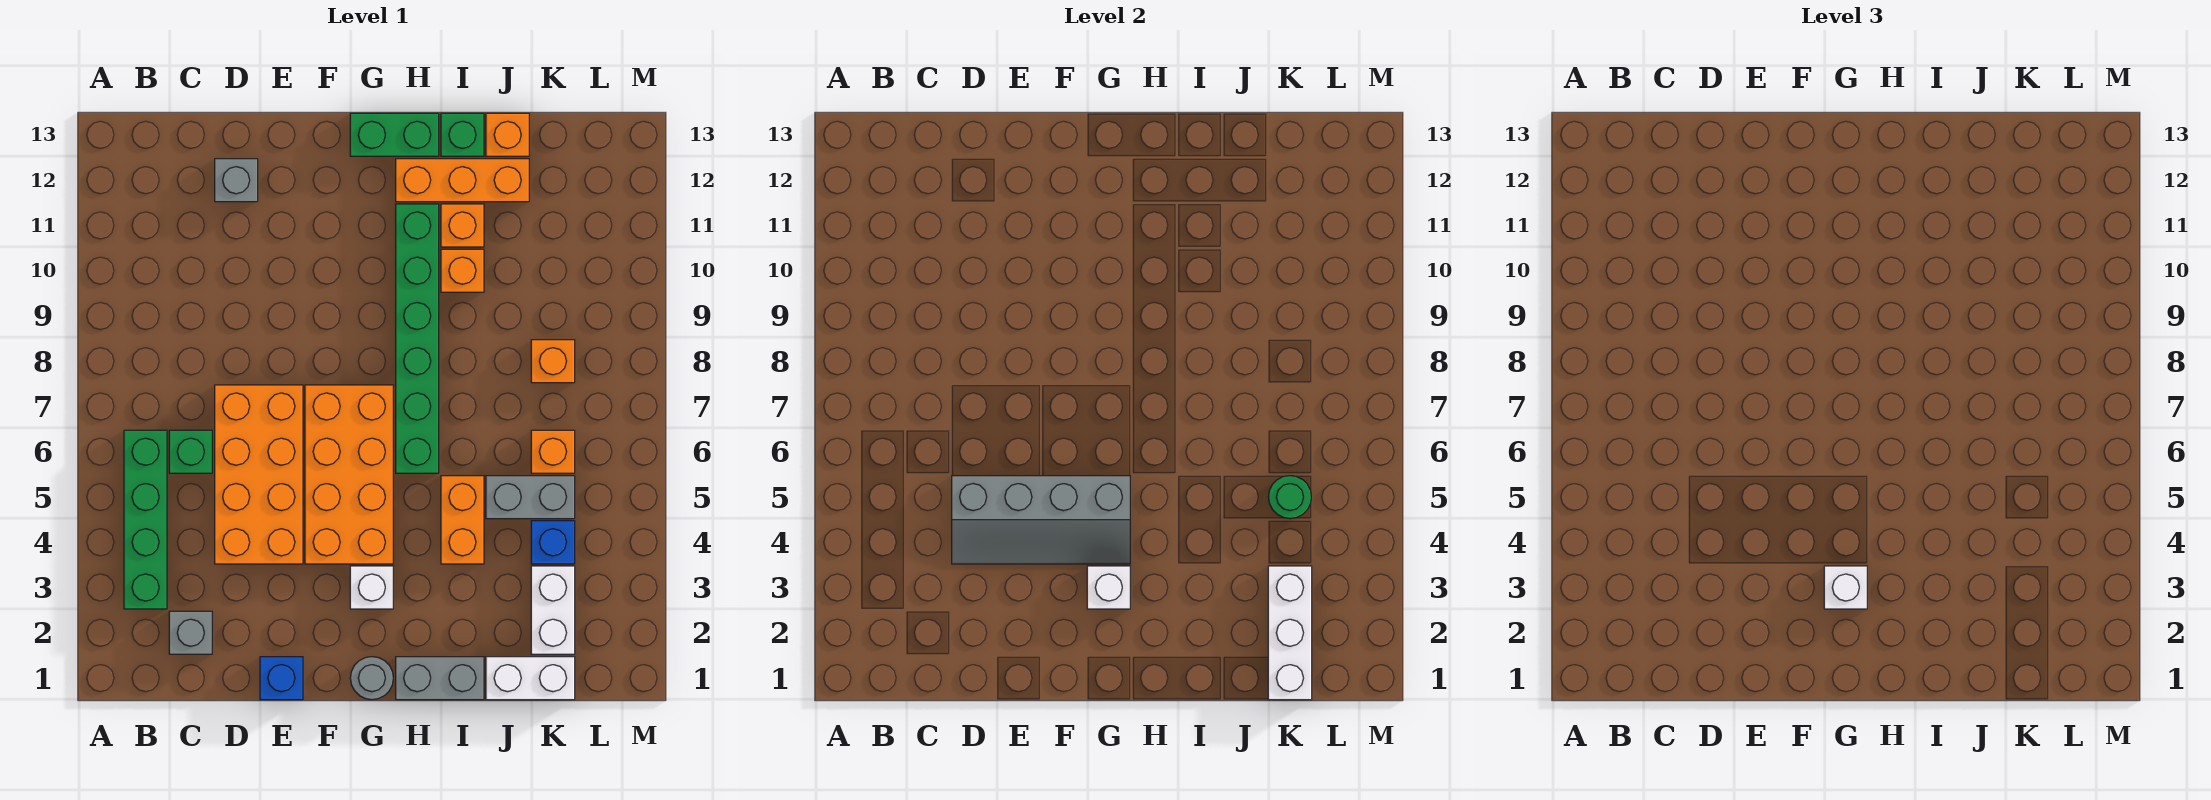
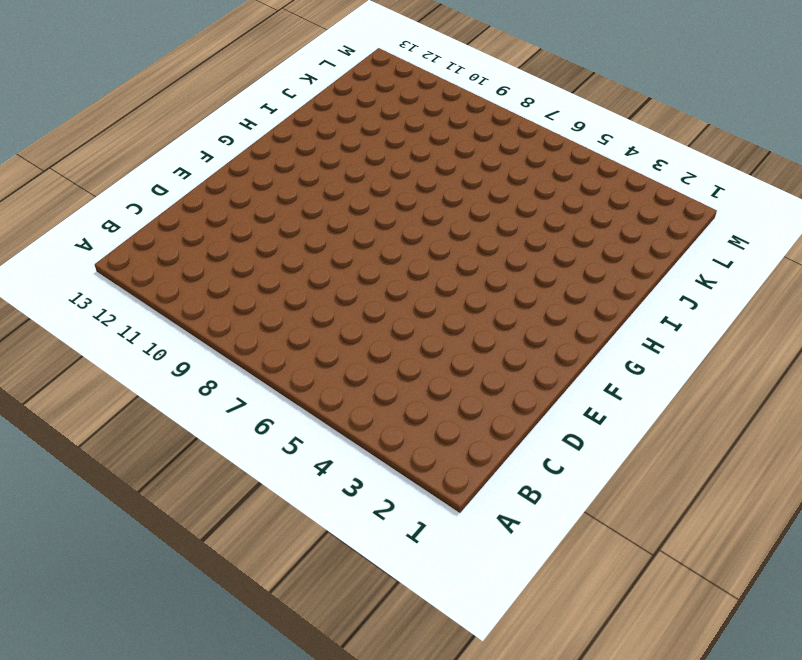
none -> green brick B3:B6 level 1
none -> grey brick C2 level 1
none -> green brick C6 level 1

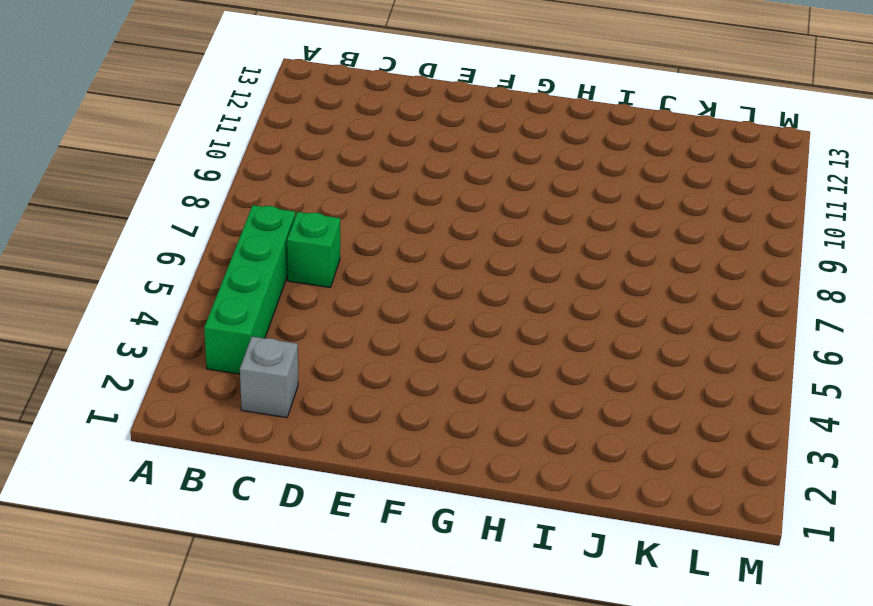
none -> orange brick D4:E7 level 1
none -> grey brick D12 level 1
none -> blue brick E1 level 1

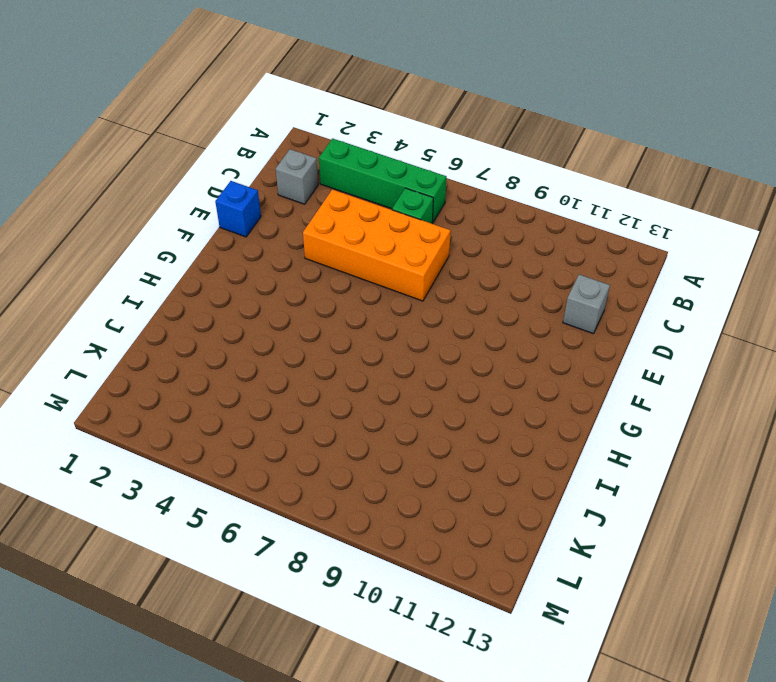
none -> orange brick F4:G7 level 1
none -> grey round brick G1 level 1
none -> white brick G3 level 1

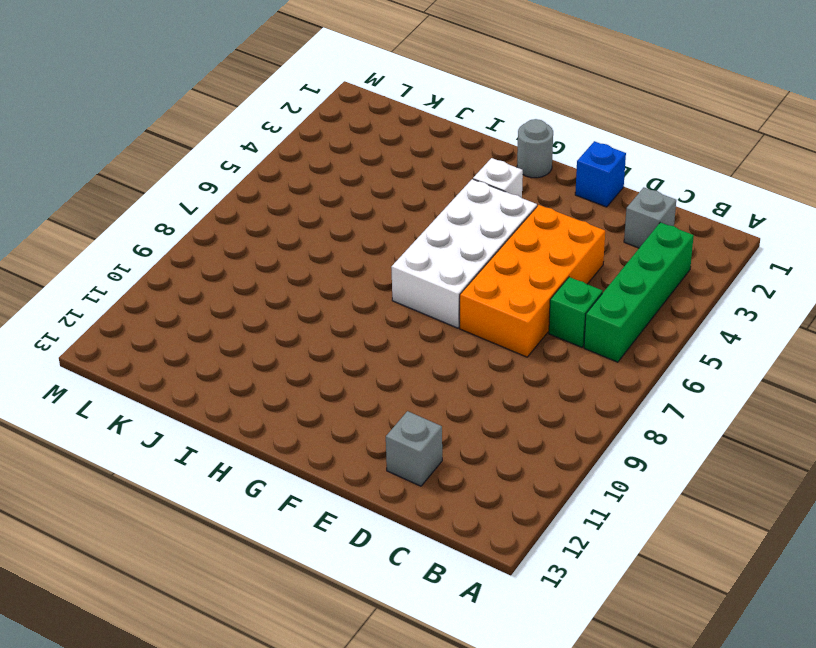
white brick F4:G7 level 1 -> orange brick F4:G7 level 1
none -> green brick G13:H13 level 1
none -> grey brick H1:I1 level 1
none -> green brick H6:H11 level 1

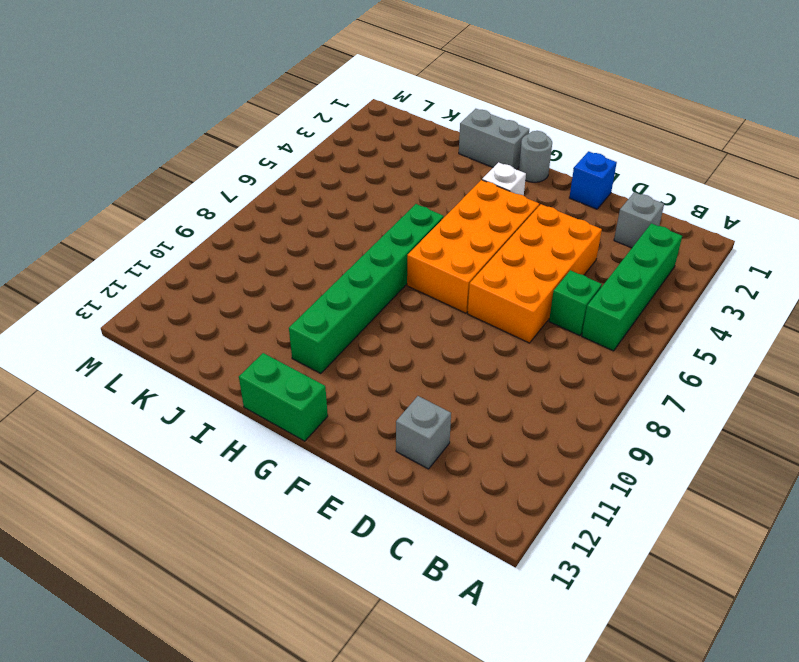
none -> orange brick H12:J12 level 1
none -> orange brick I4:I5 level 1
none -> orange brick I10 level 1

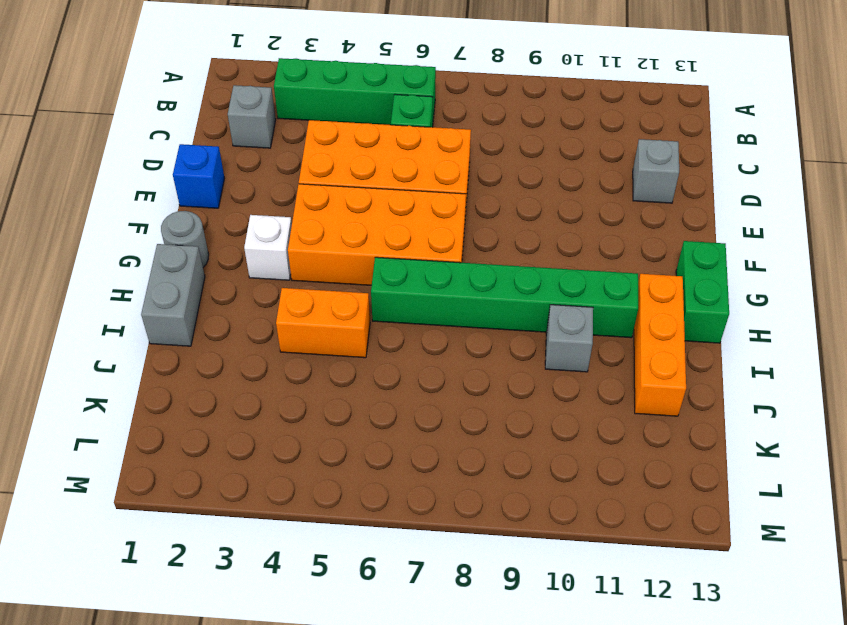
grey brick I10 level 1 -> orange brick I10 level 1
none -> orange brick I11 level 1
none -> green brick I13 level 1
none -> white brick J1:K1 level 1

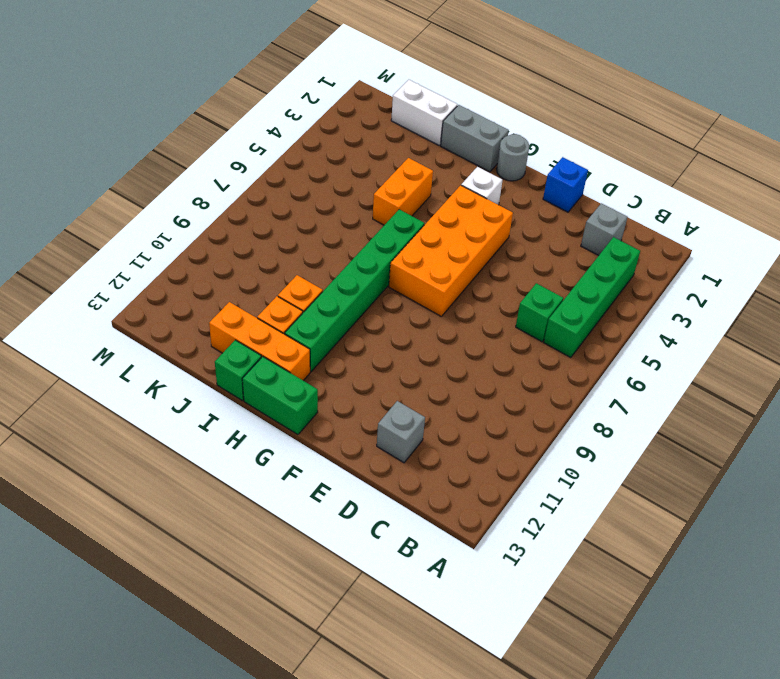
none -> orange brick D4:E7 level 1
none -> grey brick J5:K5 level 1
none -> orange brick J13 level 1

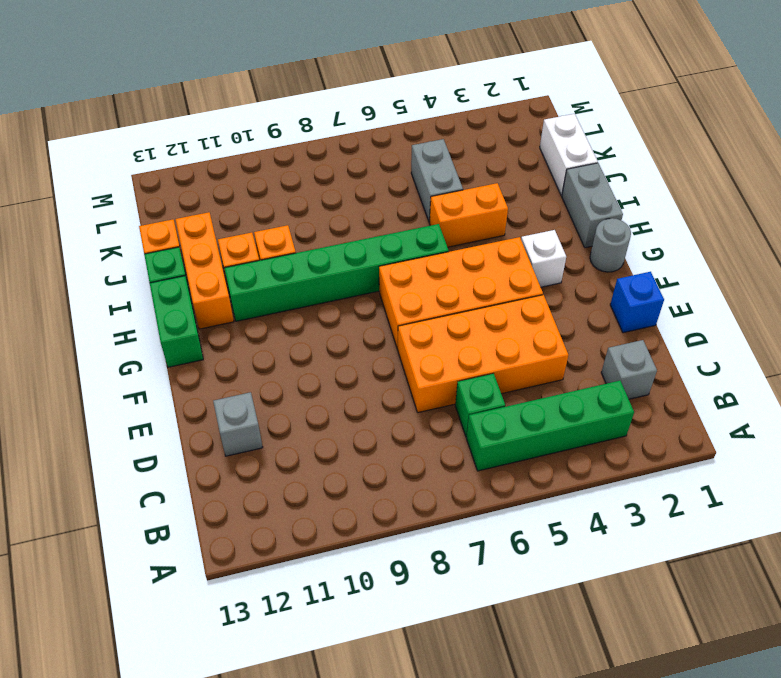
none -> white brick K2:K3 level 1
none -> blue brick K4 level 1
none -> orange brick K6 level 1

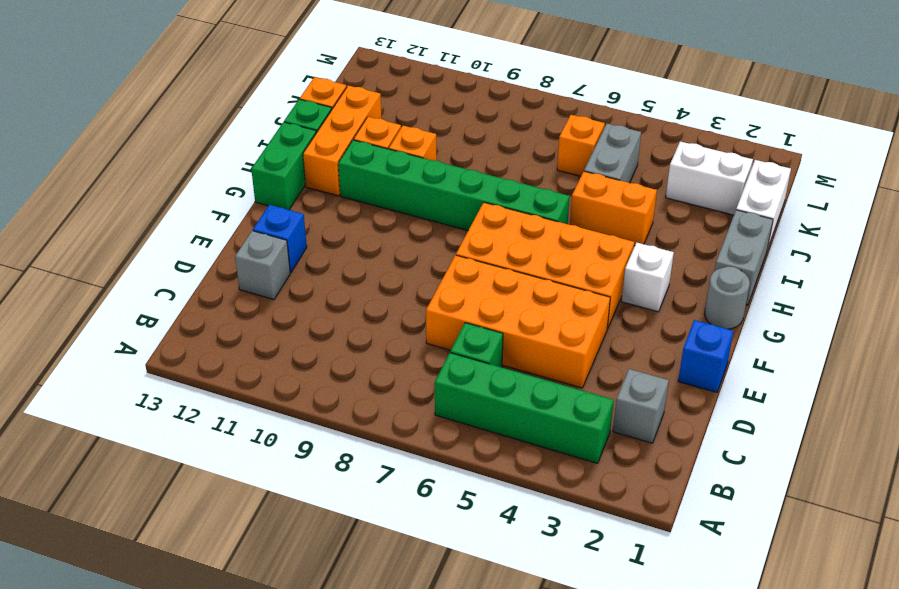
blue brick E12 level 1 -> blue brick K4 level 1
none -> orange brick K8 level 1
none -> grey slope D4:G5 level 2 top 5
none -> white brick G3 level 2

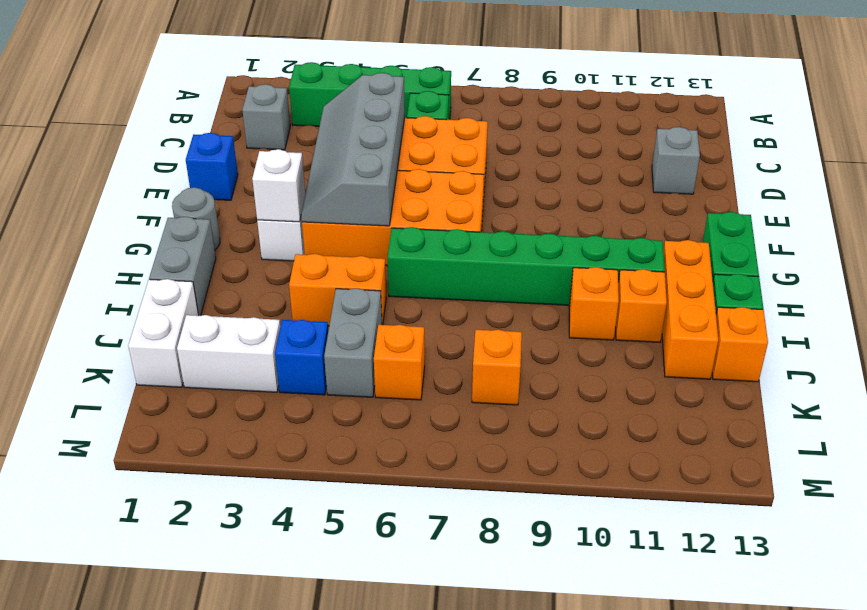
none -> white brick K1:K3 level 2
none -> green round brick K5 level 2
none -> white brick G3 level 3

